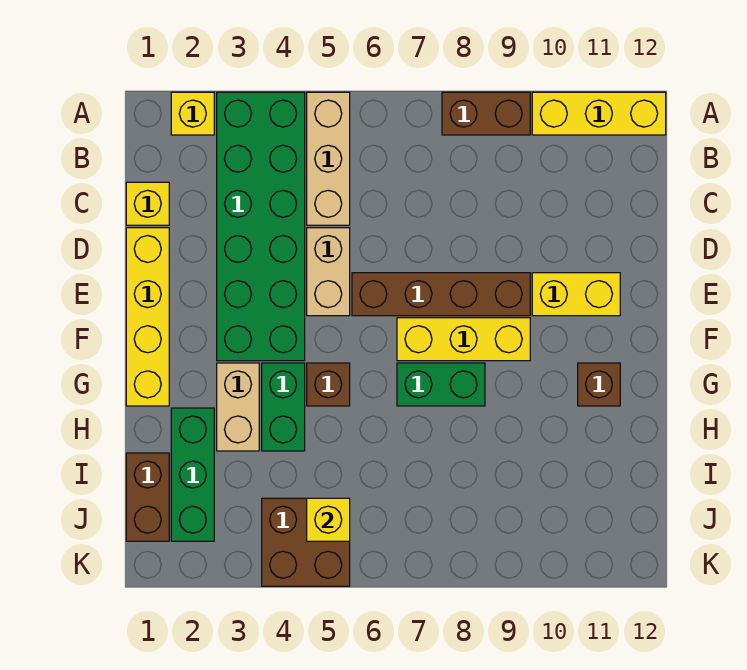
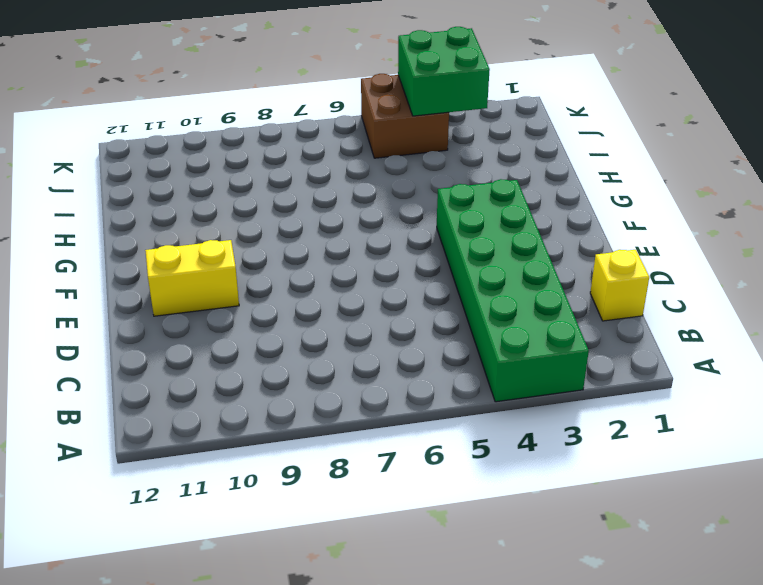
green brick J3:K4 level 2 -> none
none -> yellow brick A2 level 1
none -> tan brick A5:C5 level 1
none -> brown brick A8:A9 level 1

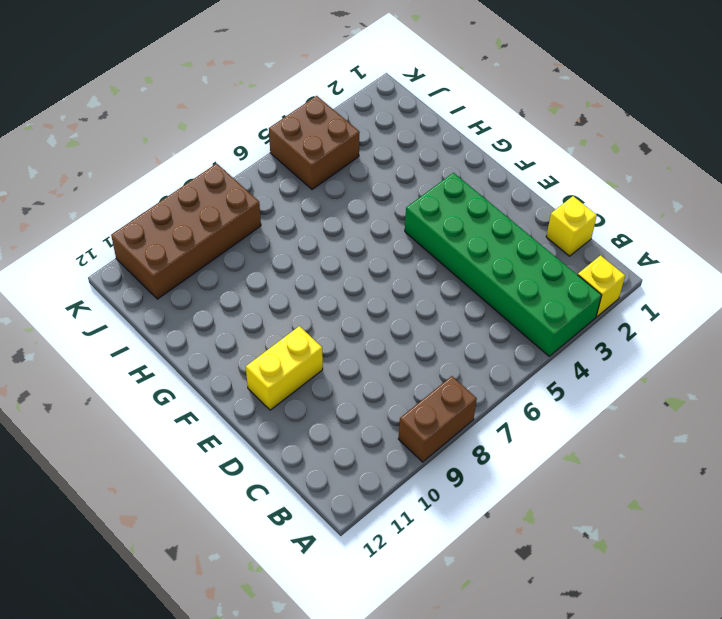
brown brick J8:K11 level 1 -> none
none -> tan brick A5:C5 level 1
none -> yellow brick A10:A12 level 1
none -> yellow brick D1:G1 level 1

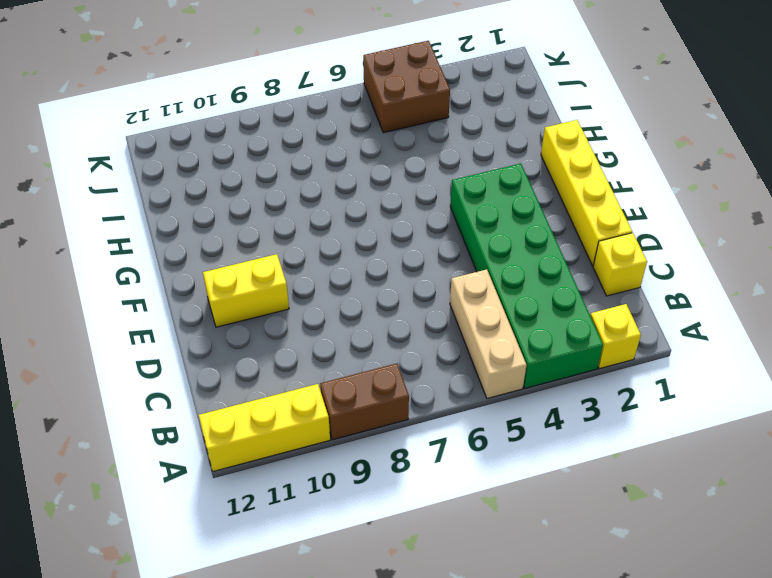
none -> tan brick D5:E5 level 1
none -> brown brick E6:E9 level 1
none -> yellow brick F7:F9 level 1

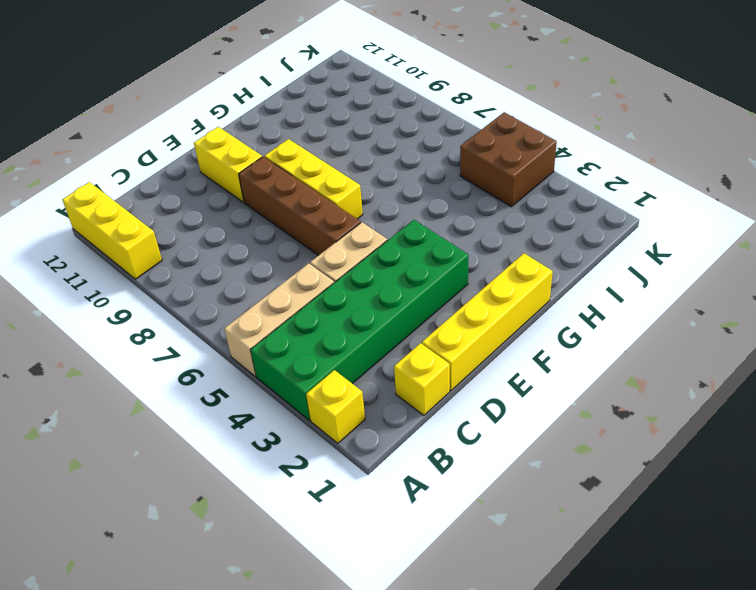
none -> brown brick A8:A9 level 1
none -> tan brick G3:H3 level 1
none -> green brick G4:H4 level 1

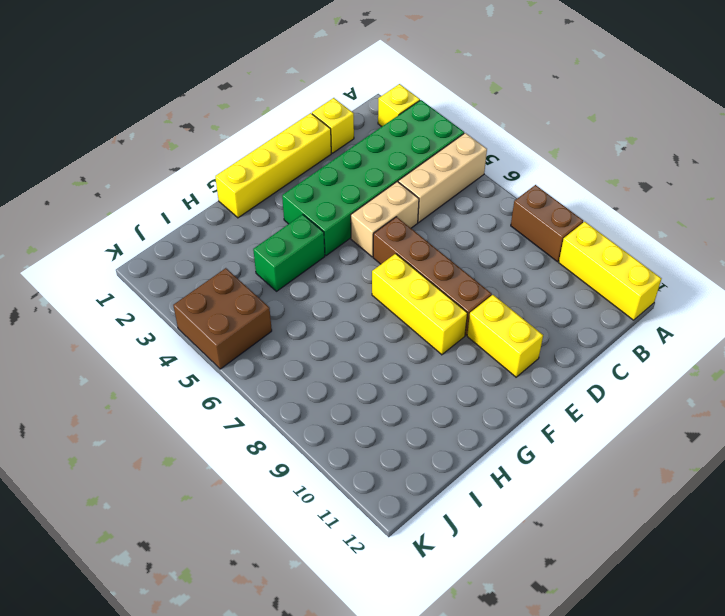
none -> tan brick G3:H3 level 1
none -> brown brick G5 level 1
none -> green brick G7:G8 level 1

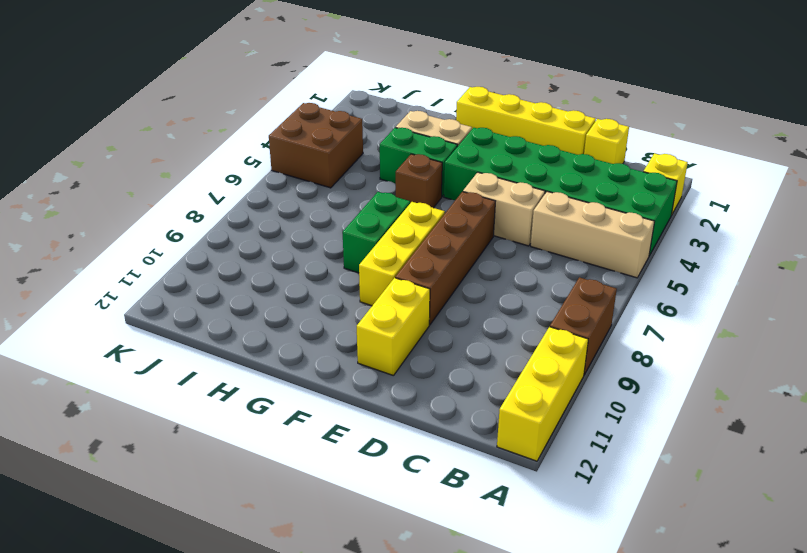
none -> brown brick G11 level 1
none -> green brick H2:J2 level 1
none -> brown brick I1:J1 level 1

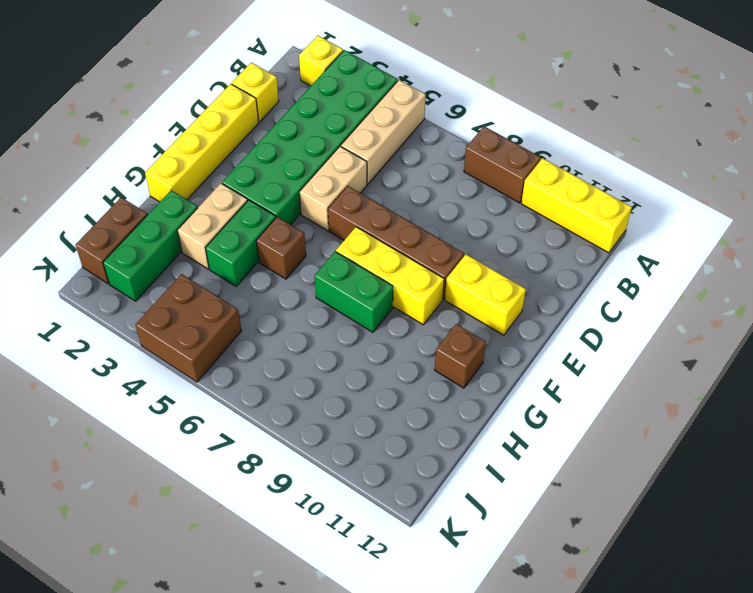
none -> yellow brick J5 level 2

